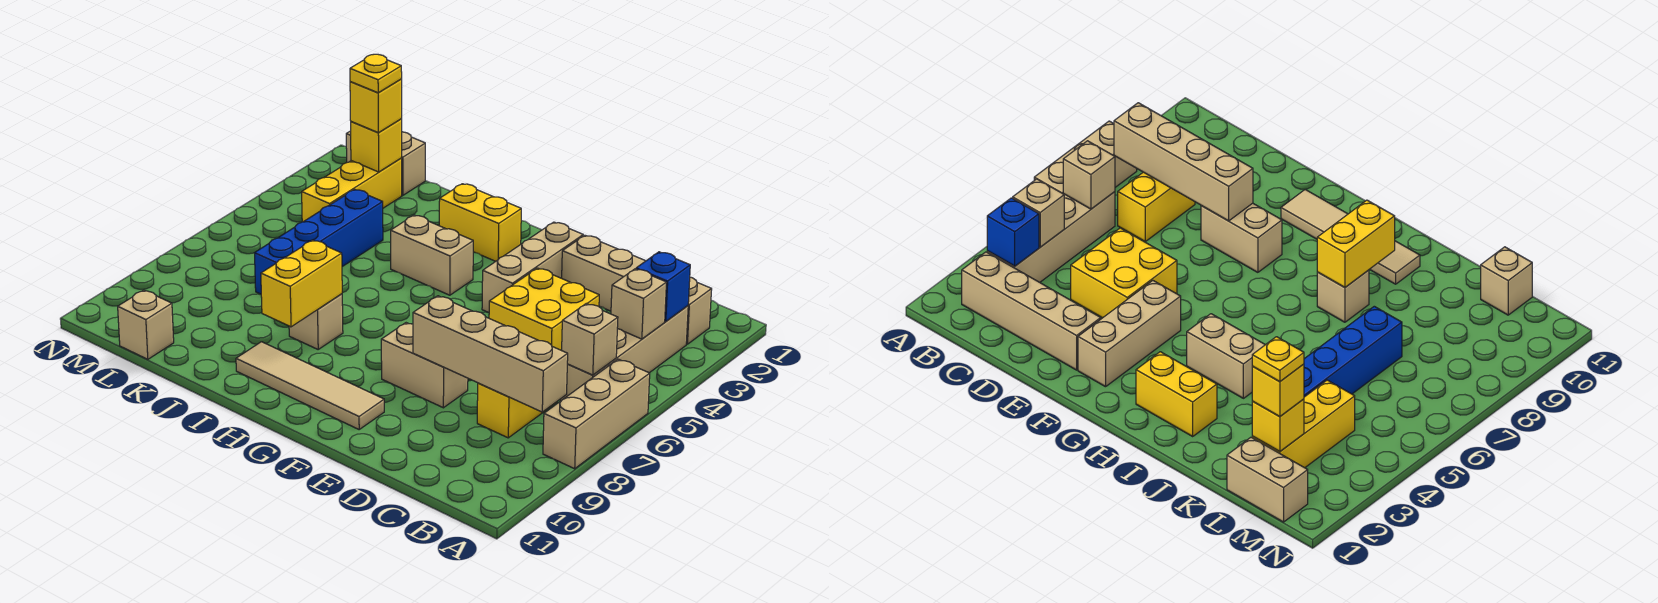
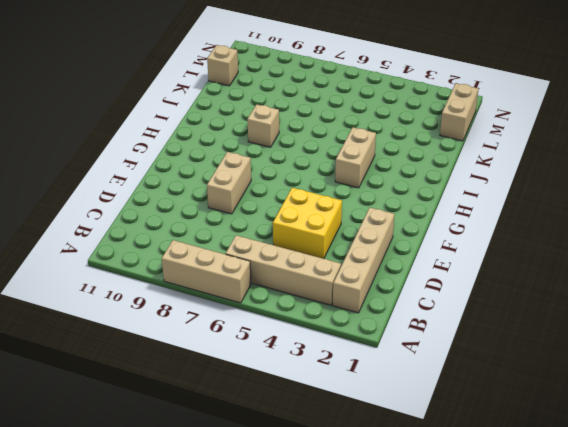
none -> yellow brick C7:C8 level 1
none -> tan brick F2:F4 level 1
none -> tan tile F10:I10 level 1

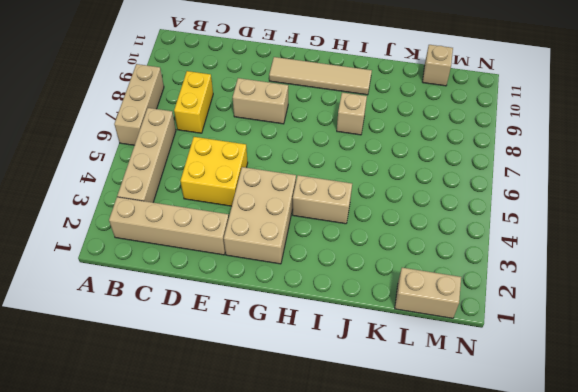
tan brick F2:G4 level 1 -> tan brick F2:F4 level 1
none -> yellow brick H2:I2 level 1
none -> blue brick K4:K7 level 1
none -> yellow brick L2:L4 level 1

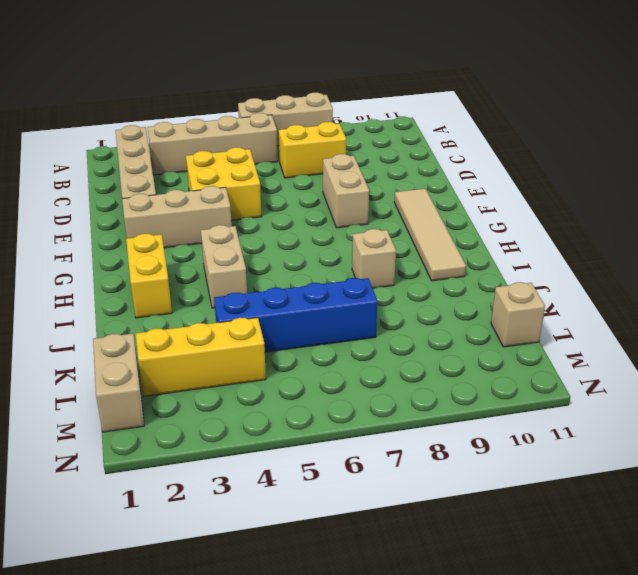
none -> blue brick B3 level 2
none -> tan brick B4 level 2
none -> tan brick B6 level 2

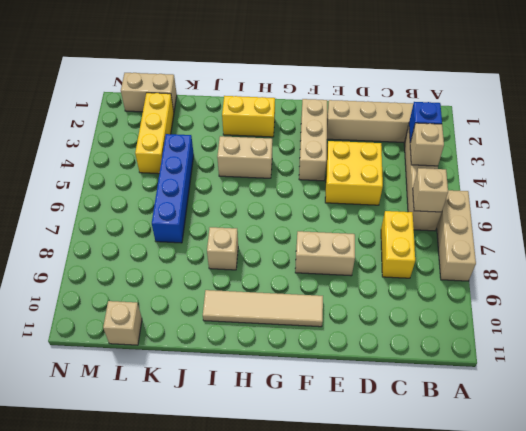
none -> tan brick B8:E8 level 2
none -> yellow brick I8:I9 level 2
none -> yellow brick L2 level 2

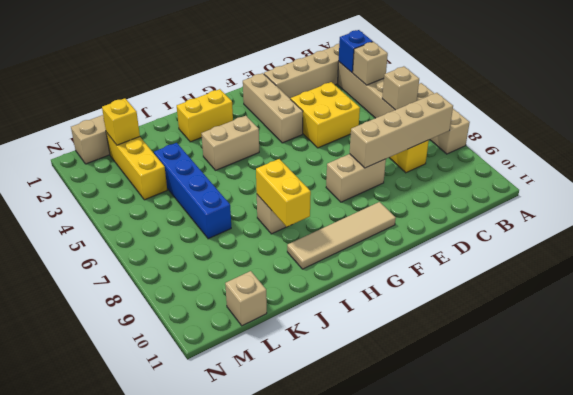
none -> yellow brick L2 level 3
none -> yellow plate L2 level 4

